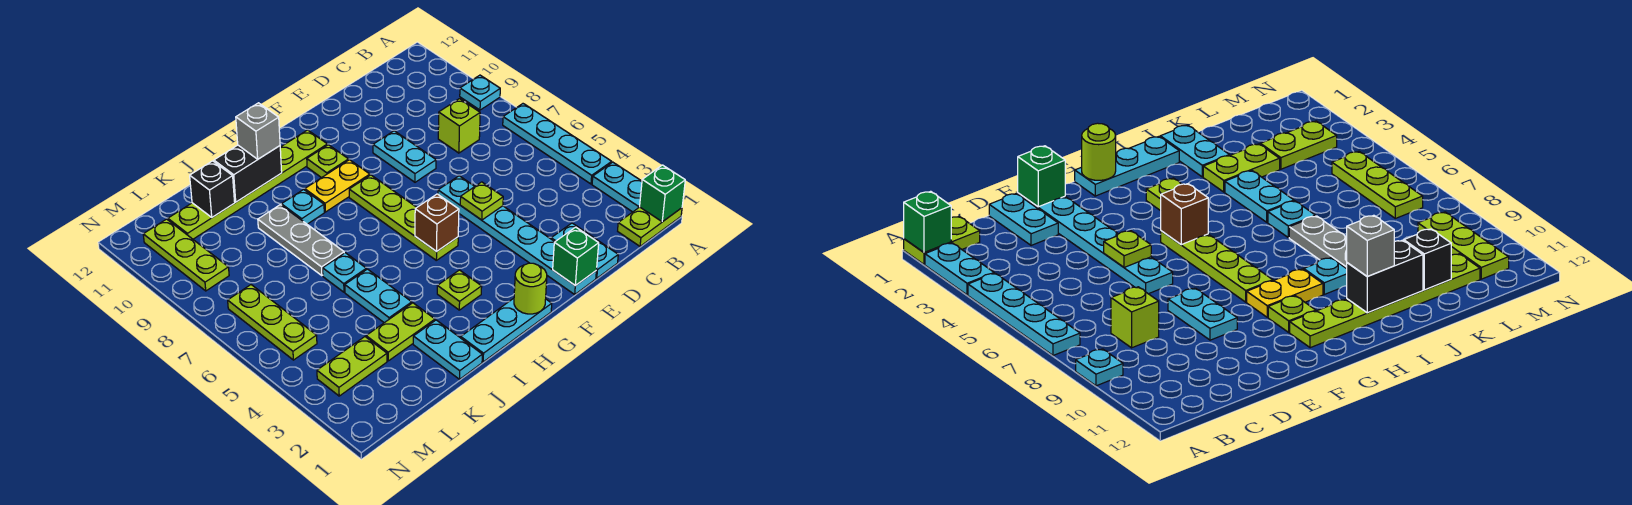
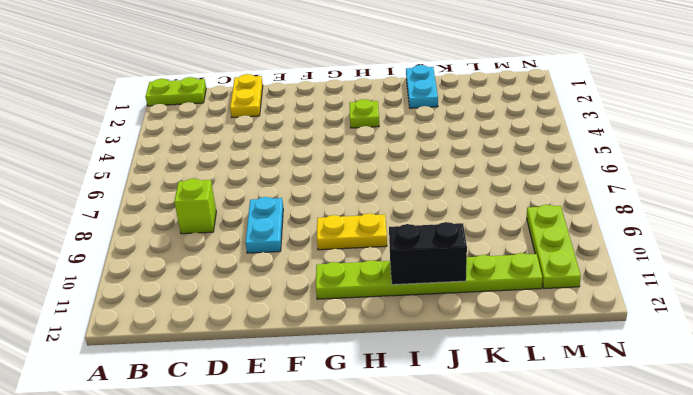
yellow plate D1:D2 level 1 -> cyan plate D1:D2 level 1
none -> cyan plate A2:A3 level 1
none -> cyan plate A4:A7 level 1
none -> cyan plate A9 level 1
none -> cyan plate E1:E6 level 1

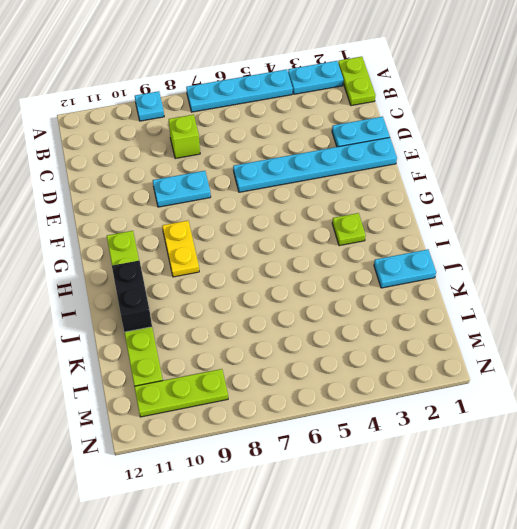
none -> cyan plate G1:I1 level 1
none -> lime plate G5:G8 level 1
none -> lime plate G10 level 1
none -> cyan plate I9 level 1

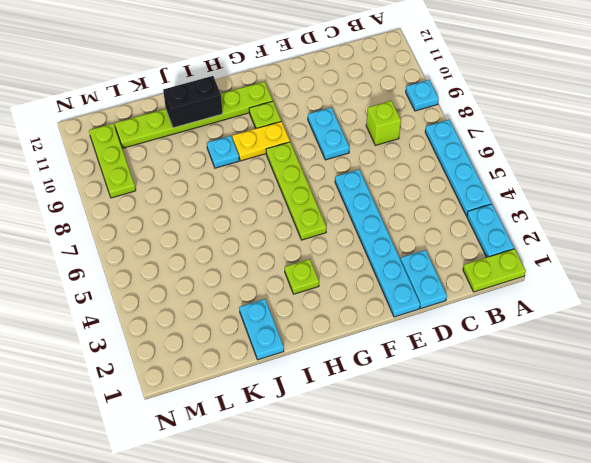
none -> cyan plate G1:I1 level 1
none -> lime plate J3:K3 level 1
none -> cyan plate J4:J5 level 1
none -> cyan plate J6 level 1

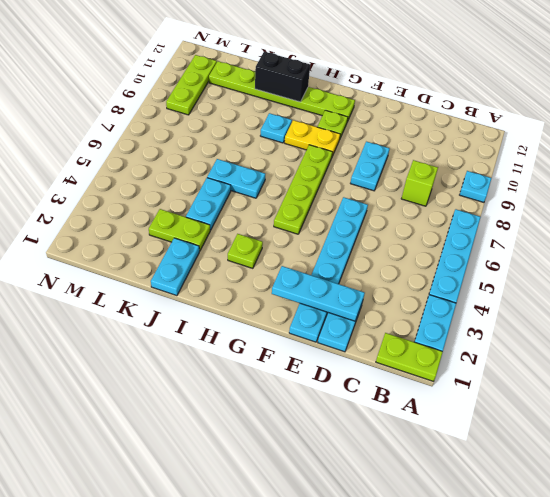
cyan plate D2:F2 level 2 -> cyan plate G1:I1 level 1
cyan plate I6:J6 level 1 -> cyan plate J6 level 1
none -> grey plate J7:J9 level 1
none -> lime plate L3:M3 level 1
none -> lime plate M5:M7 level 1
none -> green brick A1 level 2

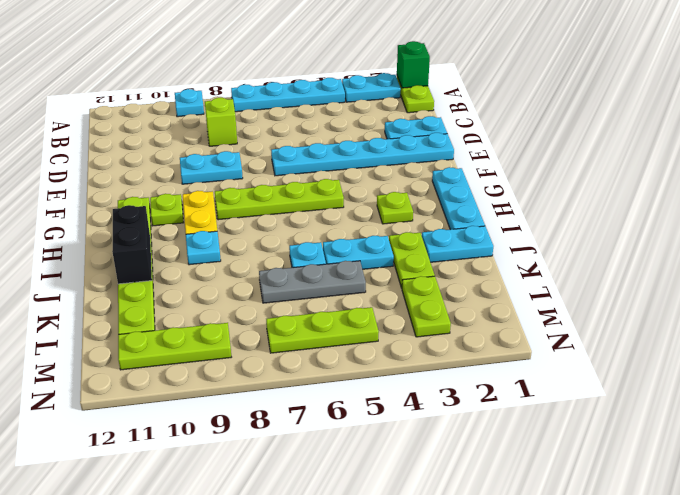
grey plate K5:K7 level 1 -> grey plate J7:J9 level 1
none -> green brick E1 level 2
none -> lime plate E5 level 2
none -> lime round brick G1 level 2
none -> brown brick G5 level 2

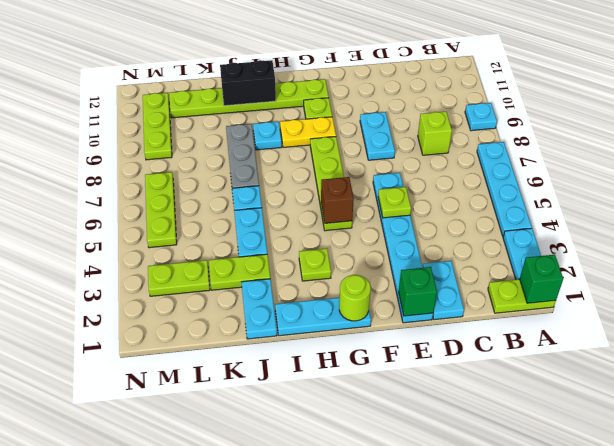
none -> black brick K11 level 2
none -> grey brick I11 level 3

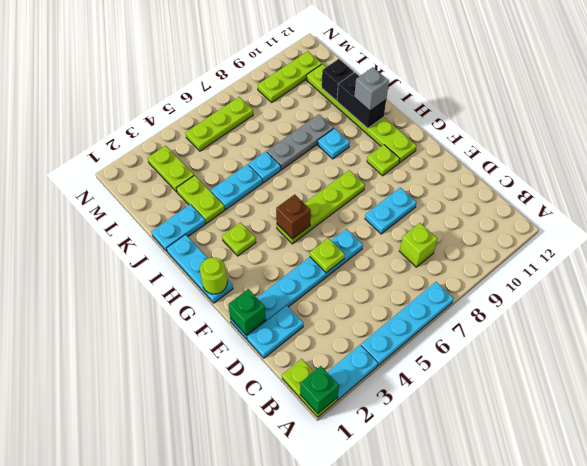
none -> cyan plate A9 level 1
none -> yellow plate G9:H9 level 1

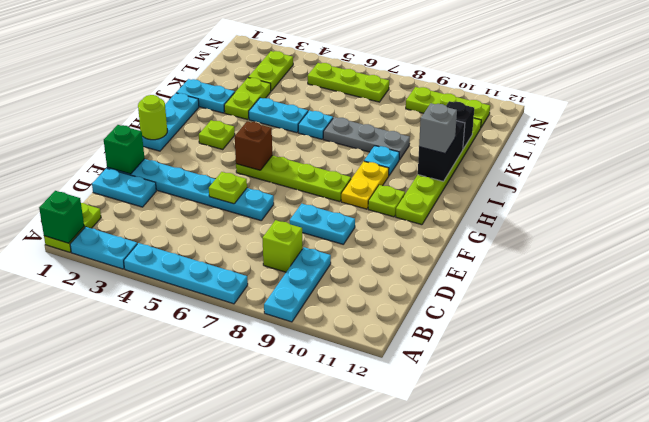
cyan plate A9:C9 level 1 -> cyan plate A9 level 1

